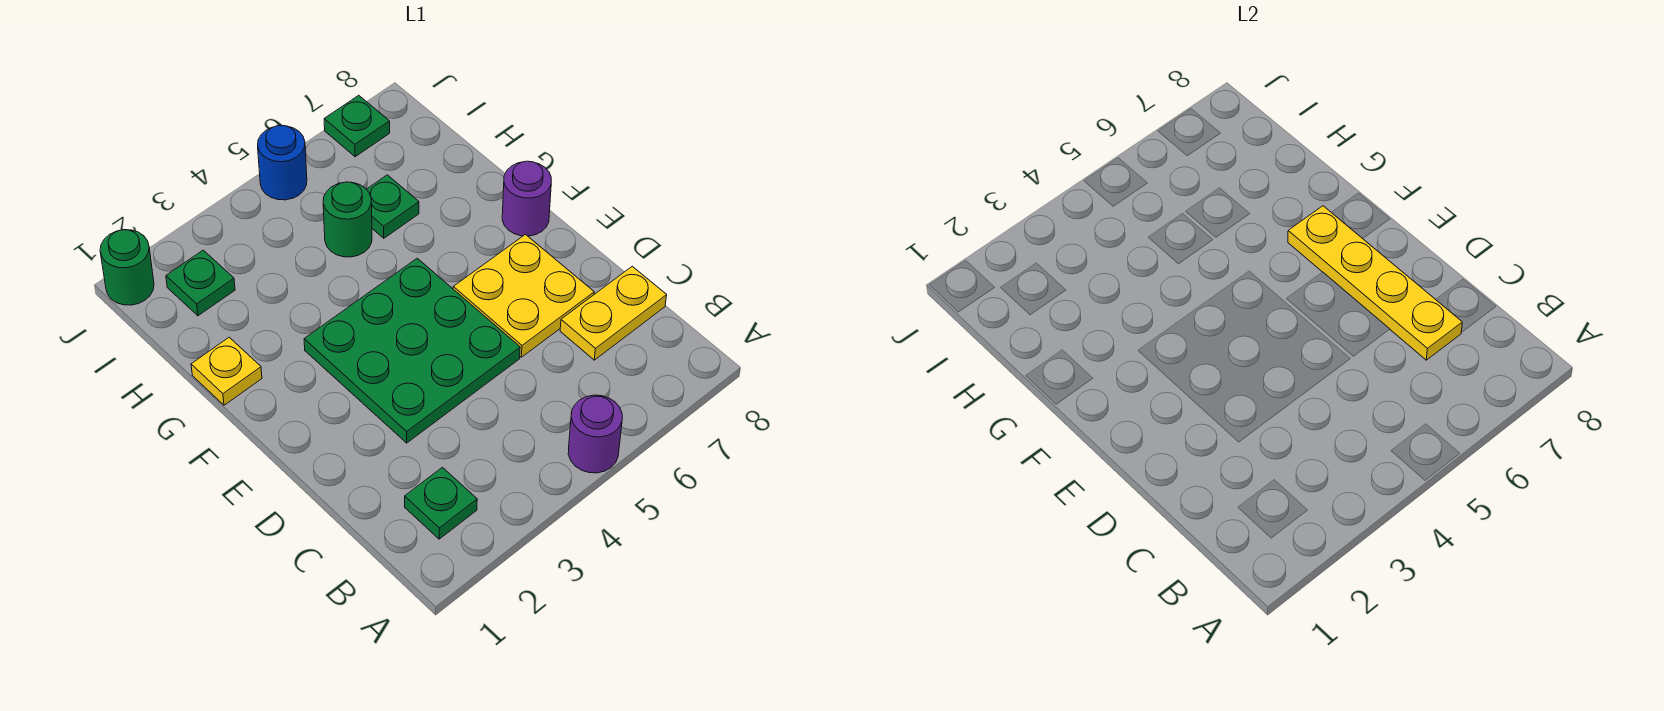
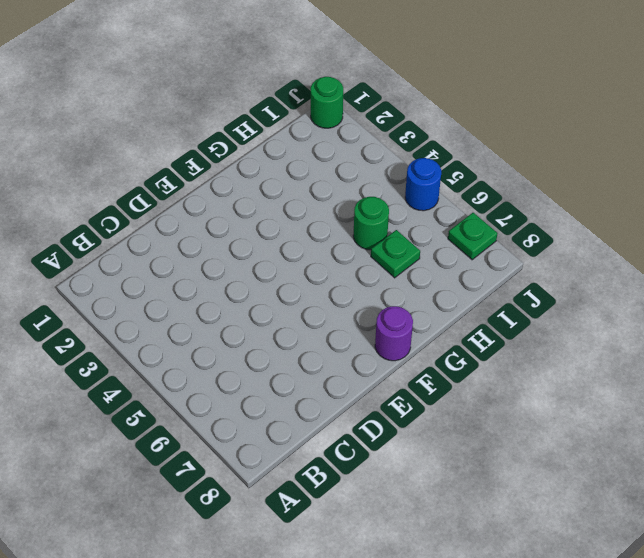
none -> purple round brick A5 level 1
none -> green plate B2 level 1
none -> yellow plate C7:C8 level 1

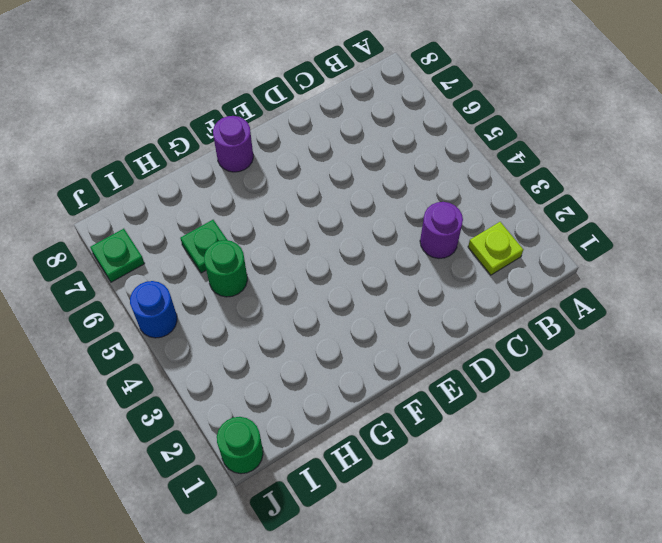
lime plate B2 level 1 -> green plate B2 level 1
purple round brick C3 level 1 -> purple round brick A5 level 1
none -> yellow plate C7:C8 level 1
none -> green plate D3:F5 level 1
none -> yellow plate D6:E7 level 1

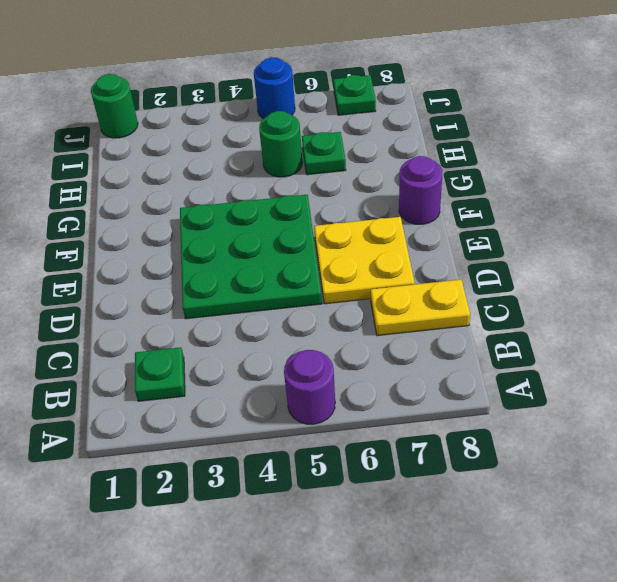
none -> yellow plate G1 level 1
none -> green plate I2 level 1
none -> yellow plate C7:F7 level 2

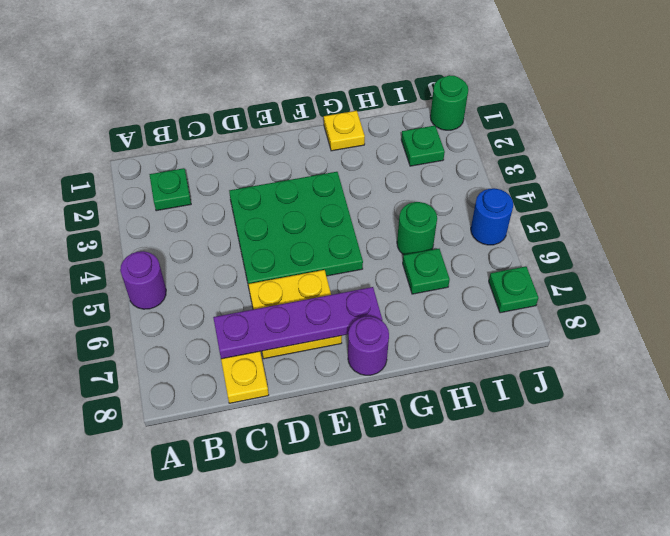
purple plate C7:F7 level 2 -> yellow plate C7:F7 level 2

